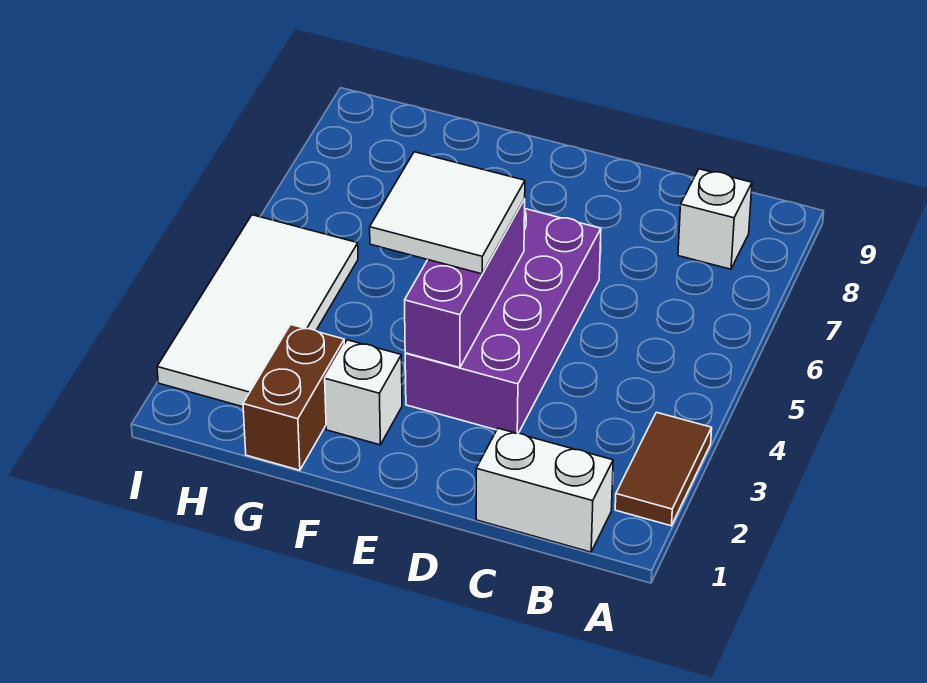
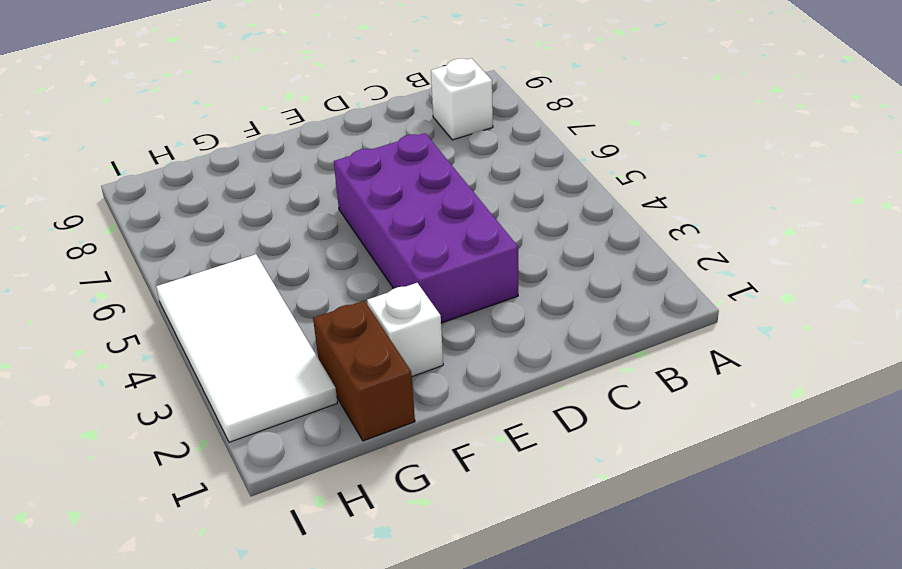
none -> brown tile A2:A3 level 1
none -> white brick B1:C1 level 1

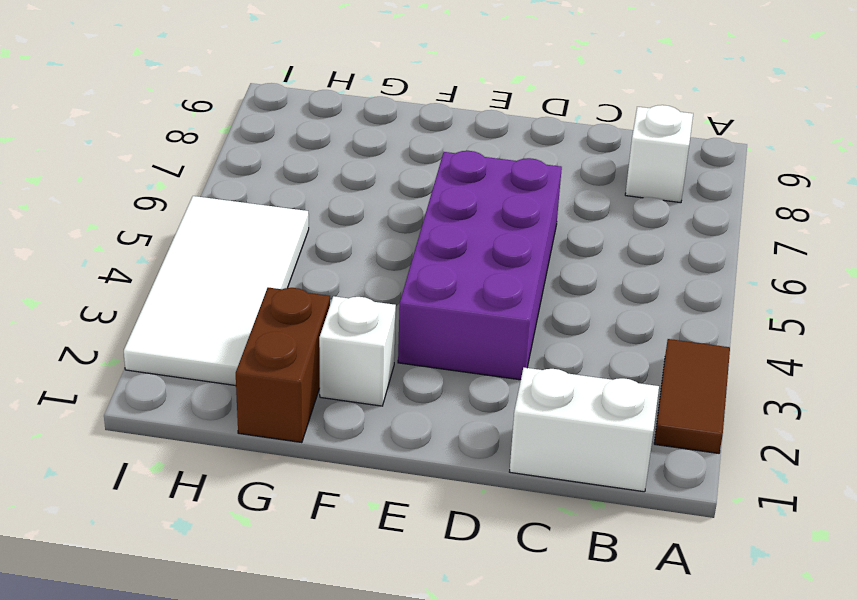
none -> purple brick E3:E5 level 2
none -> white tile E4:F5 level 3

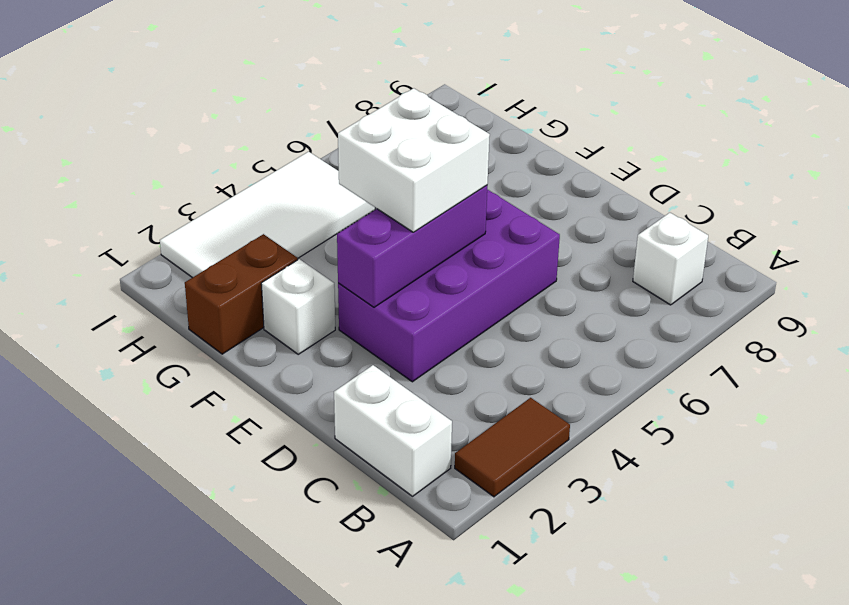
white brick E4:F5 level 3 -> white tile E4:F5 level 3

